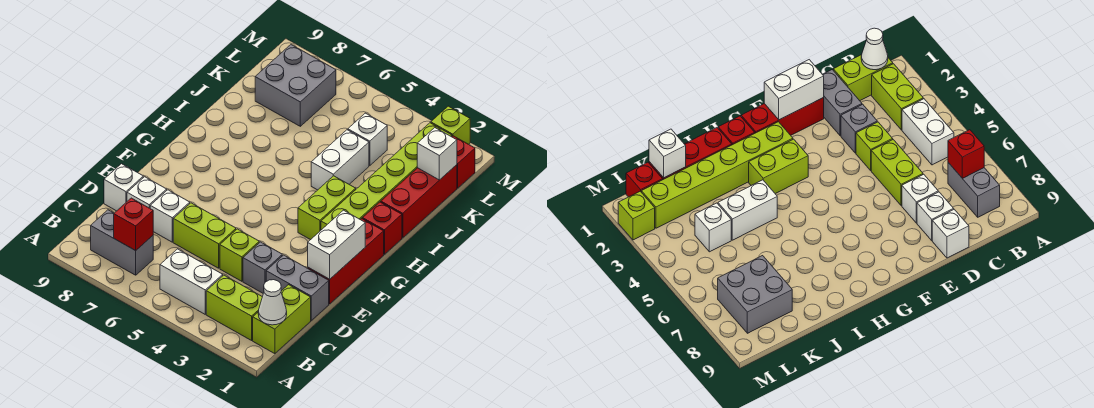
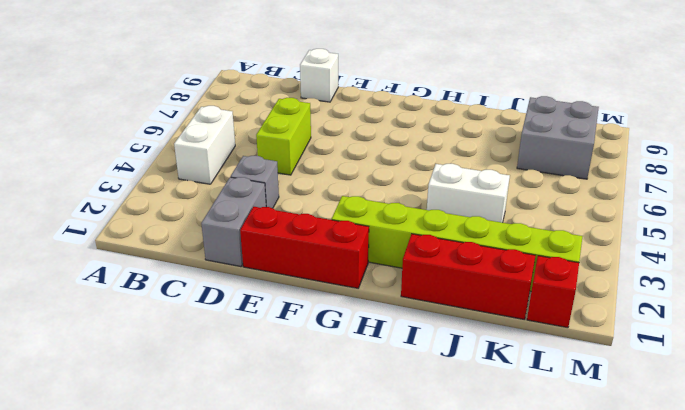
none -> lime brick B1:C1 level 1
none -> lime brick B2:B3 level 1
none -> grey brick B7:B8 level 1

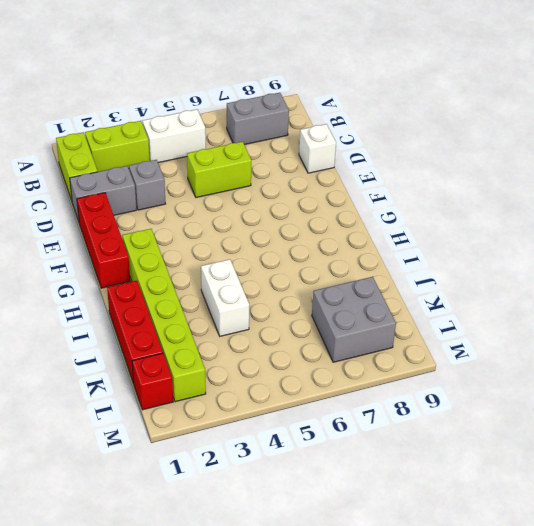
none -> lime brick D4 level 1
none -> white brick D7 level 1
none -> white brick D8 level 1

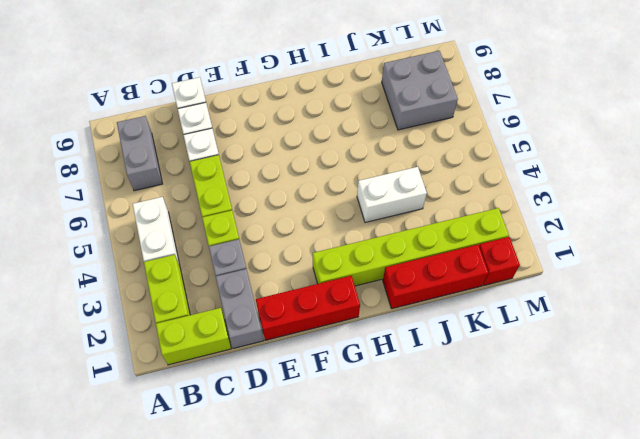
none -> lime brick G3:H3 level 1
none -> red brick H1 level 1
none -> white brick K4 level 1

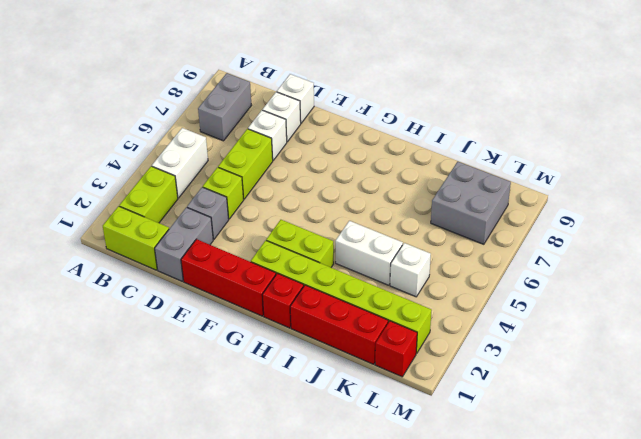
none -> lime brick M2 level 1
none -> white cone B1 level 2
none -> red brick B7 level 2

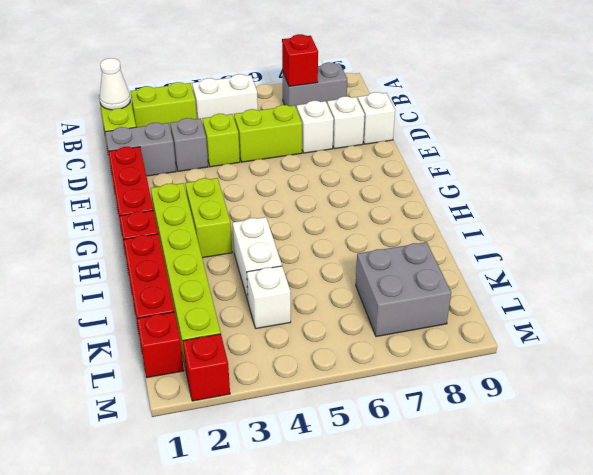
red brick M2 level 1 -> lime brick M2 level 1
none -> white brick E1:F1 level 2
none -> white brick K1 level 2

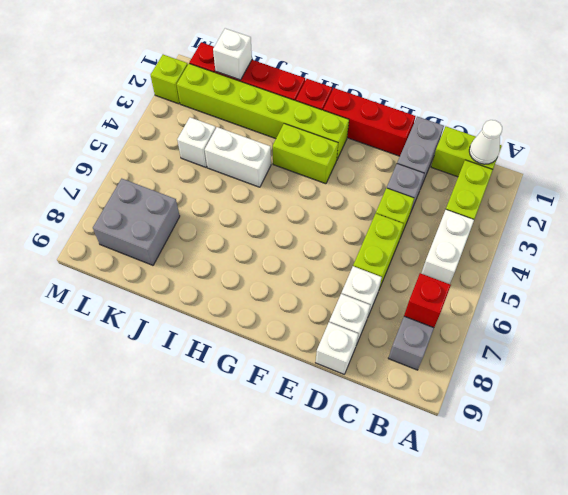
none -> white brick E1:F1 level 2

